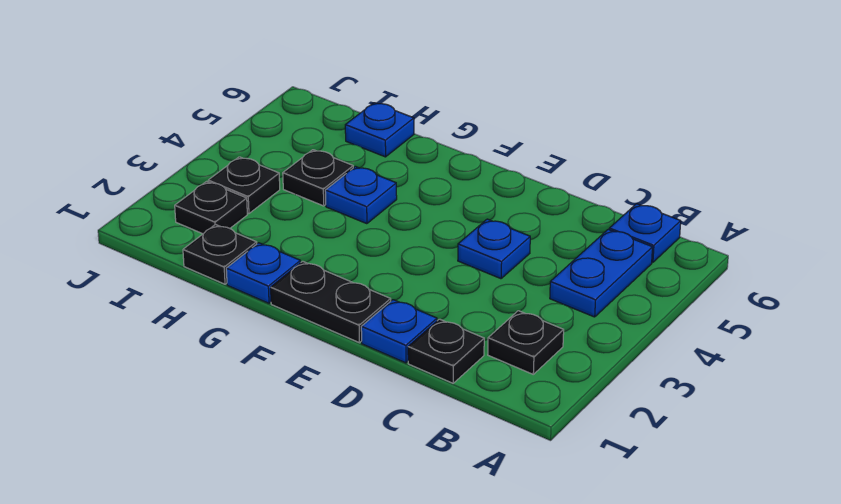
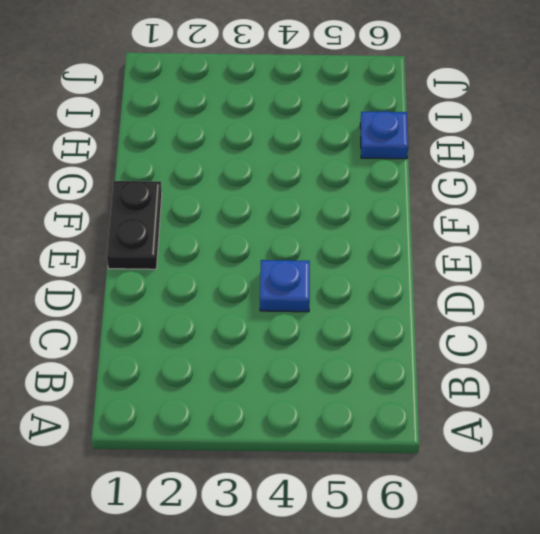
none -> black plate B2 level 1
none -> blue plate B4:B5 level 1
none -> blue plate B6 level 1

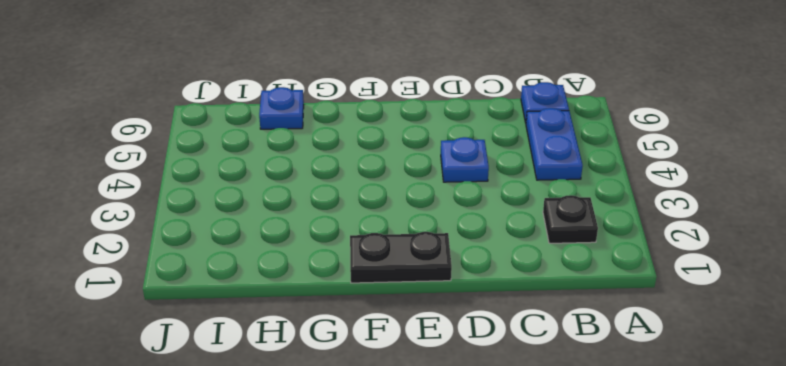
none -> black plate C1 level 1
none -> blue plate D1 level 1
none -> blue plate G1 level 1

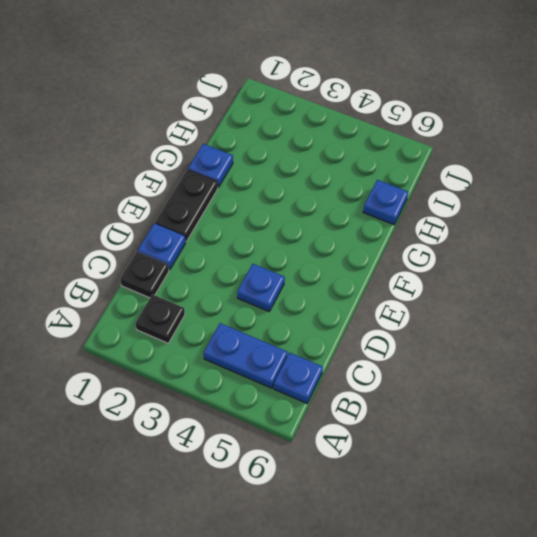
none -> blue plate G4 level 1
none -> black plate H1 level 1
none -> black plate H4 level 1

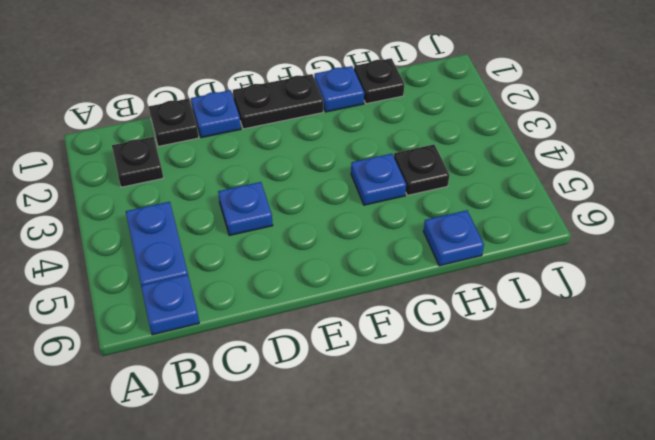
none -> black plate I2 level 1
none -> black plate I3 level 1

